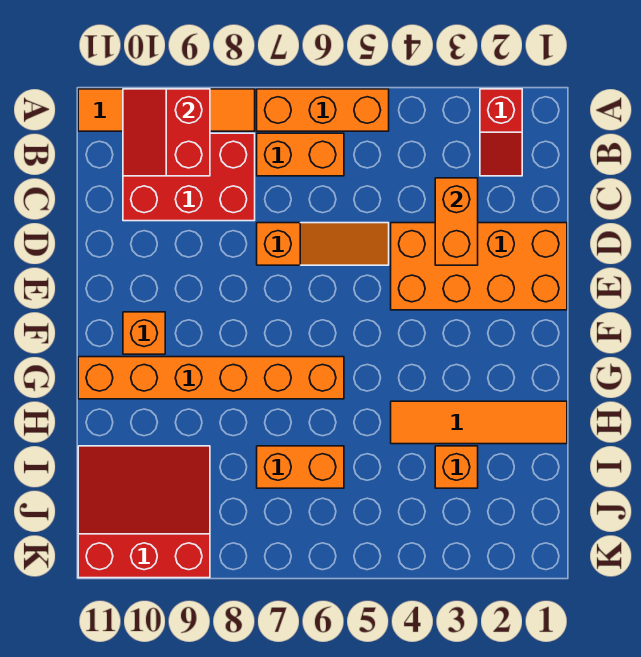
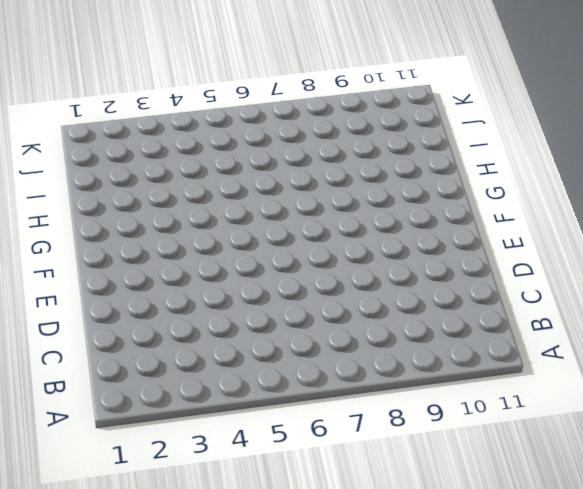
none -> red slope A2:B2 level 1 top A
none -> orange brick A5:A7 level 1
none -> orange tile A8:A11 level 1

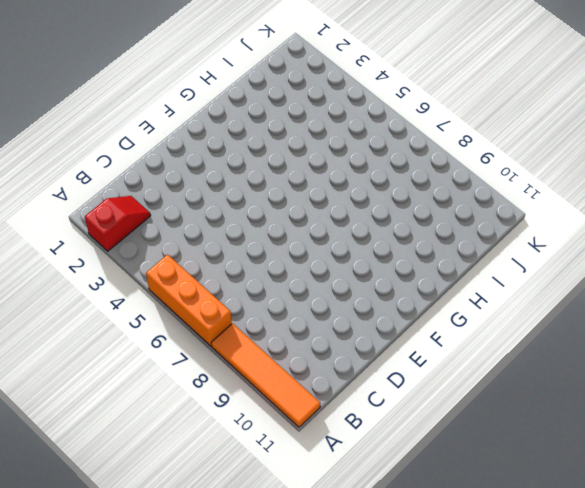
none -> orange brick B6:B7 level 1
none -> red brick B8:C10 level 1
none -> orange brick D1:E4 level 1

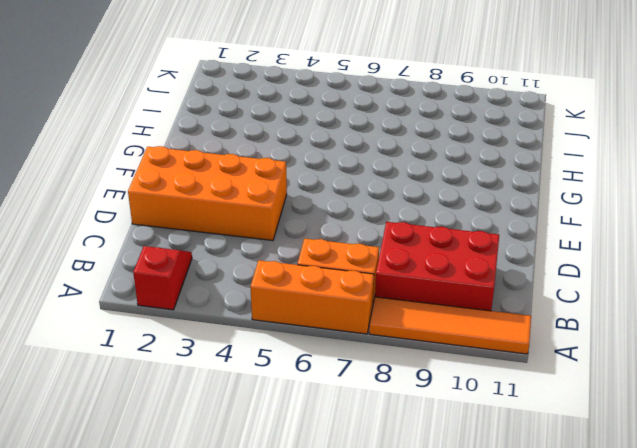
none -> orange slope D5:D7 level 1 top 7
none -> orange brick F10 level 1
none -> orange brick G6:G11 level 1

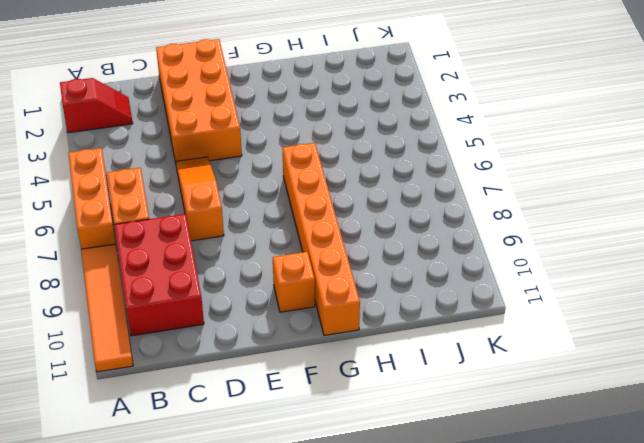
none -> orange tile H1:H4 level 1
none -> orange brick I3 level 1
none -> orange brick I6:I7 level 1

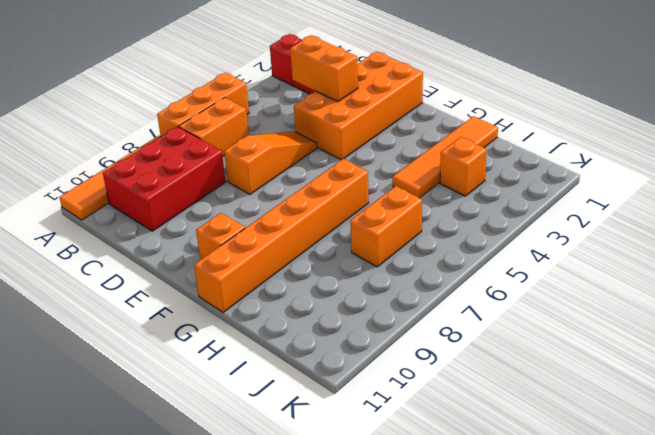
none -> red slope I9:K11 level 1 top K
none -> red slope A9:B10 level 2 top 9

